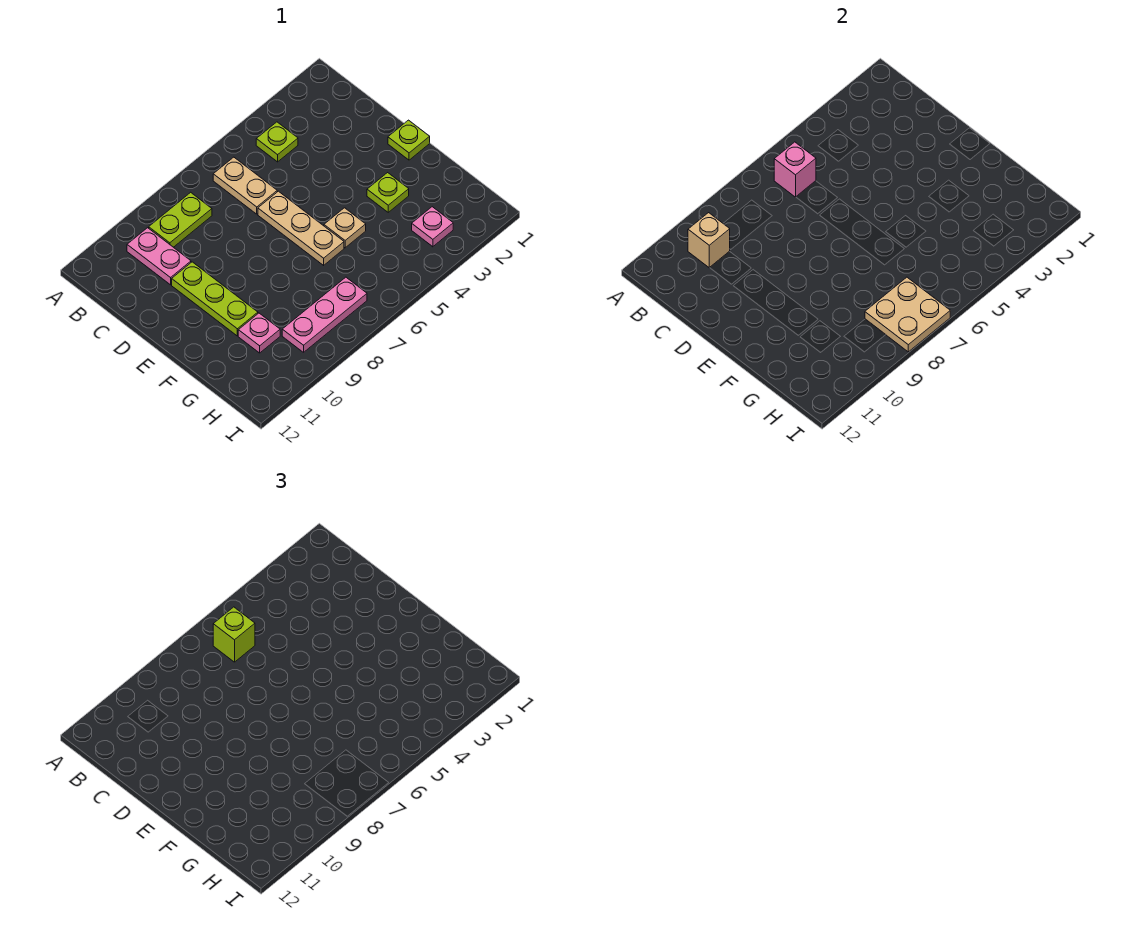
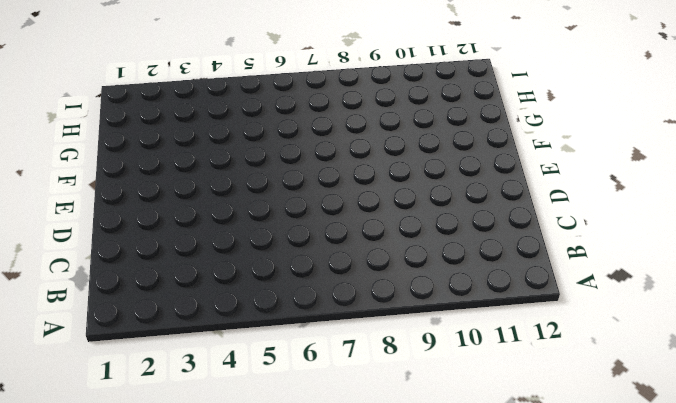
none -> lime plate B4 level 1
none -> tan plate B6:C6 level 1
none -> lime plate B8:B9 level 1

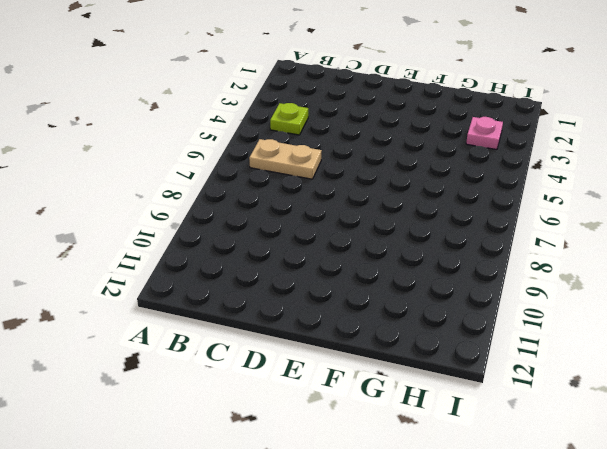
none -> lime plate B8:B9 level 1
none -> pink plate B10:C10 level 1
none -> tan plate D6:F6 level 1

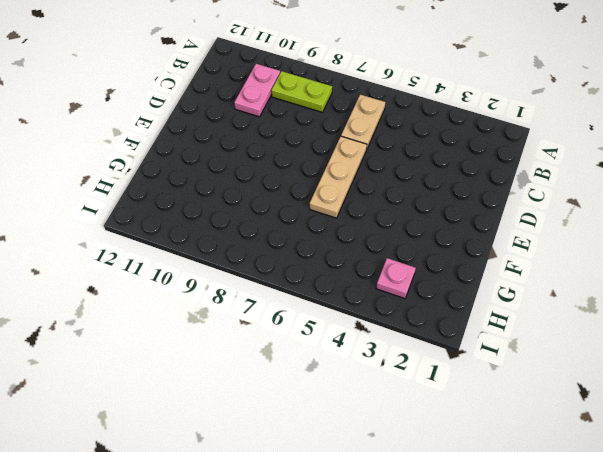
none -> lime plate B4 level 1
none -> lime plate D10:F10 level 1
none -> lime plate E1 level 1

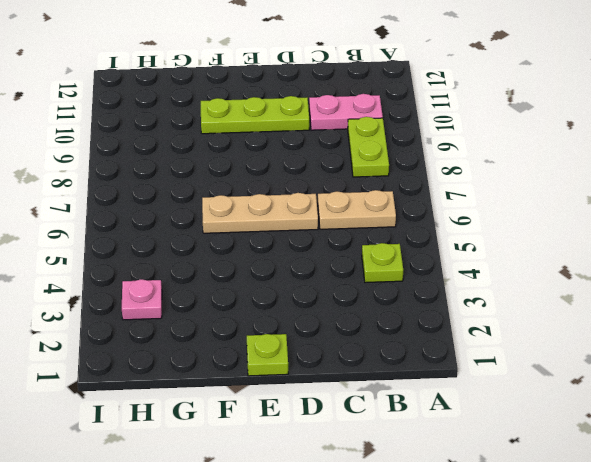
none -> lime plate F3 level 1
none -> tan plate F5 level 1
none -> pink plate G10 level 1

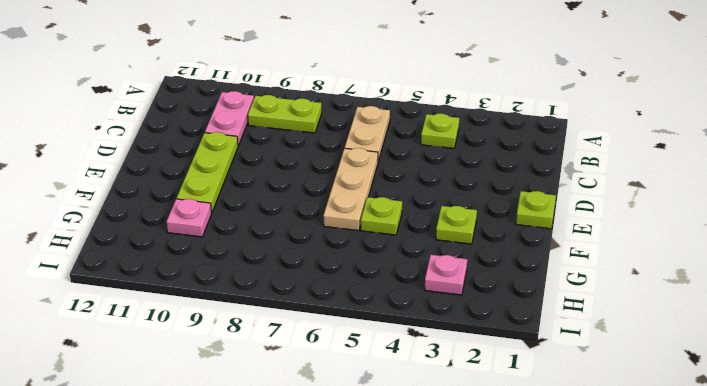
lime plate F5 level 1 -> tan plate F5 level 1
none -> pink plate H7:H9 level 1
none -> pink brick B6 level 2
none -> tan brick B10 level 2

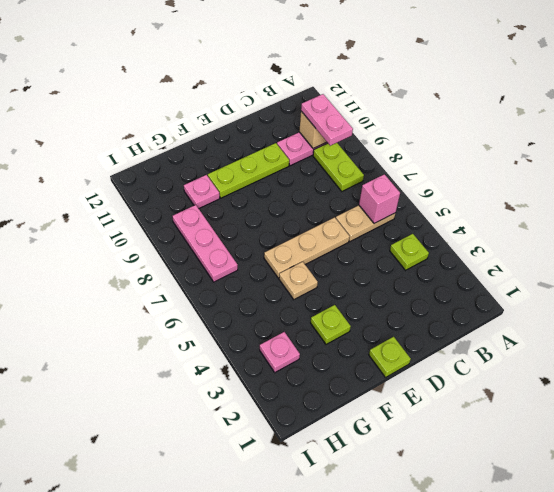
pink plate B9:B10 level 3 -> none
none -> tan plate H7:I8 level 2
none -> lime brick B6 level 3

